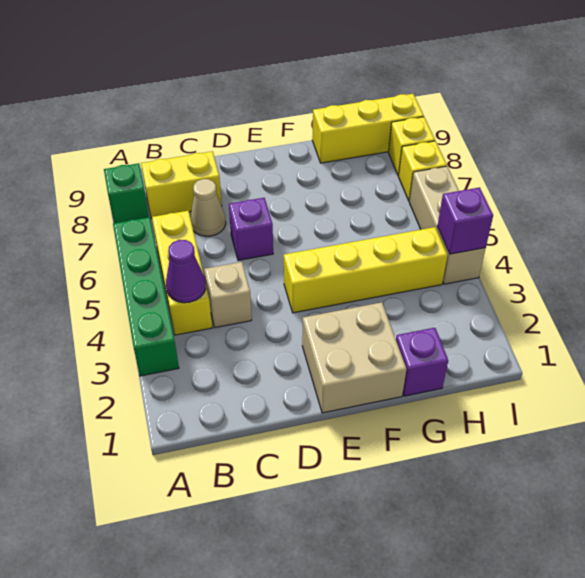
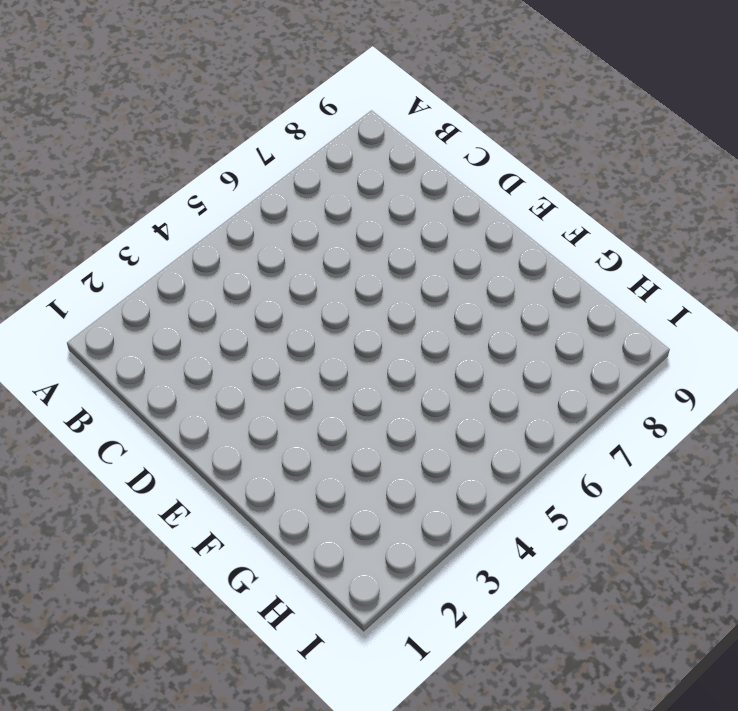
none -> green brick A3:A6 level 1
none -> green brick A8 level 1
none -> yellow brick B4:B6 level 1

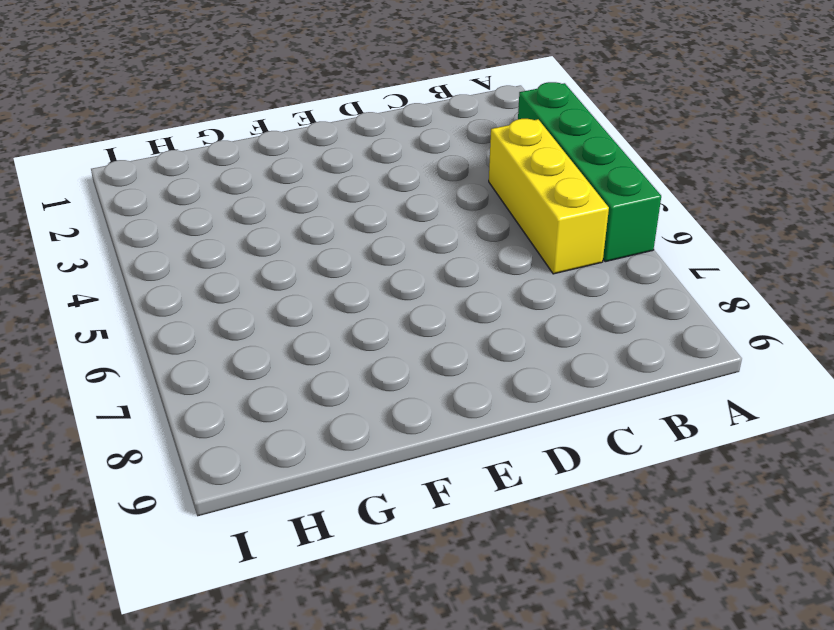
none -> green brick A8 level 1
none -> yellow brick B8:C8 level 1
none -> tan brick C4 level 1

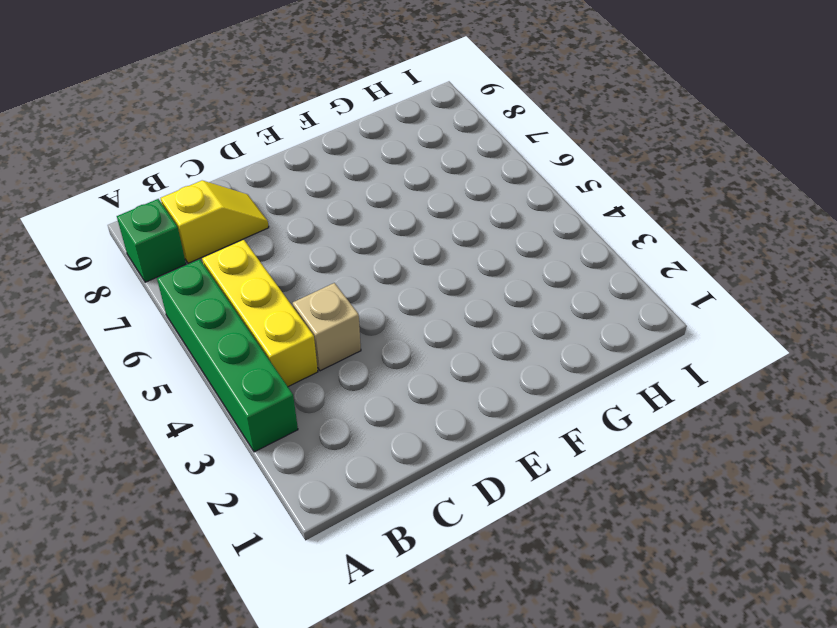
yellow slope B8:C8 level 1 top B -> yellow brick B8:C8 level 1
none -> tan cone C7 level 1
none -> purple brick D6 level 1
none -> tan brick E1:F2 level 1

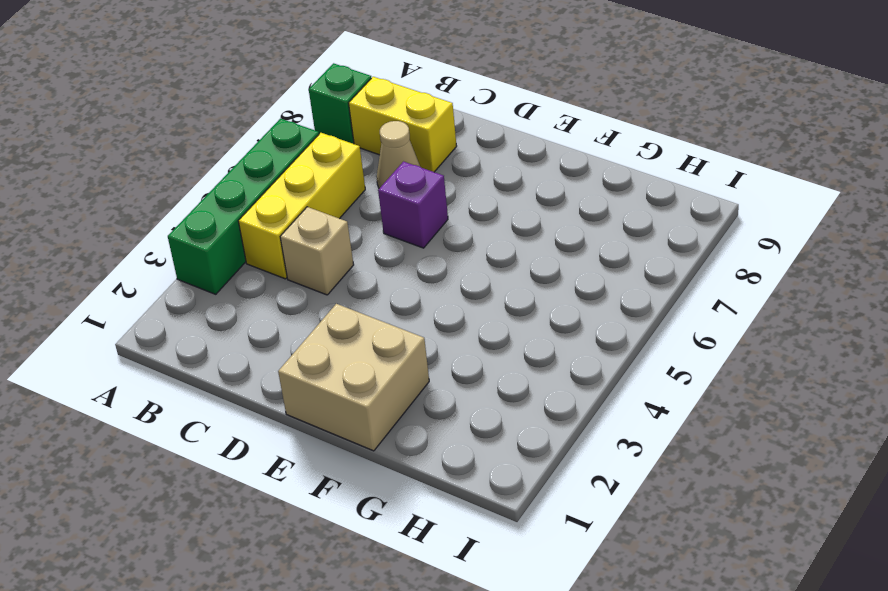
none -> yellow brick E4:H4 level 1
none -> purple brick G1 level 1
none -> yellow brick G9:I9 level 1

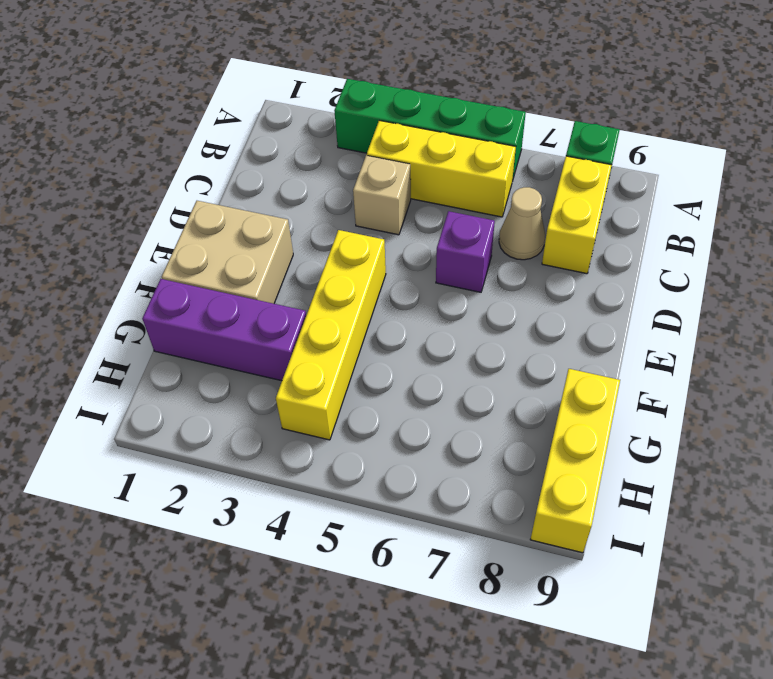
purple brick G1:G3 level 1 -> purple brick G1 level 1
none -> tan brick I4:I6 level 1
none -> yellow brick I7 level 1
none -> yellow brick I8 level 1

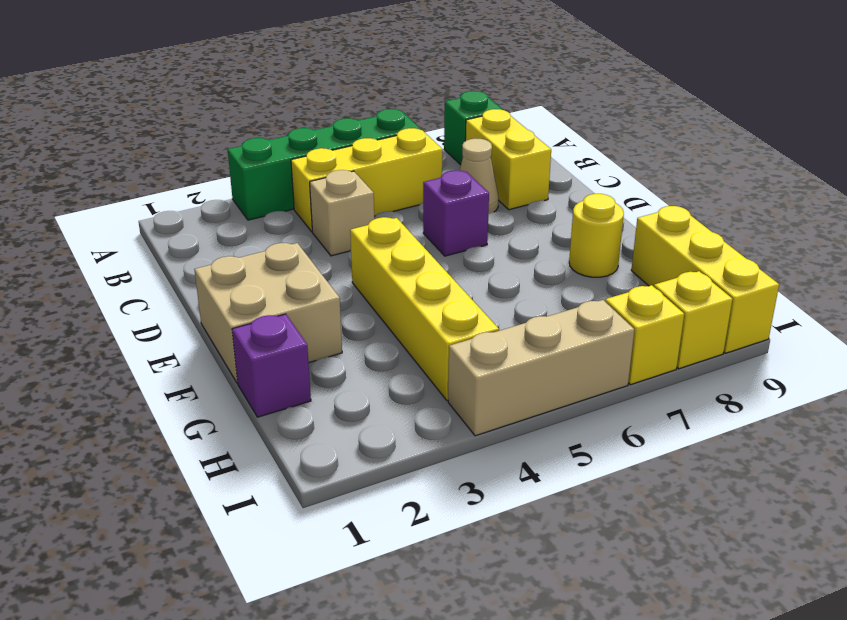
yellow round brick F8 level 1 -> none
none -> purple cone B4 level 2
none -> purple brick I4 level 2

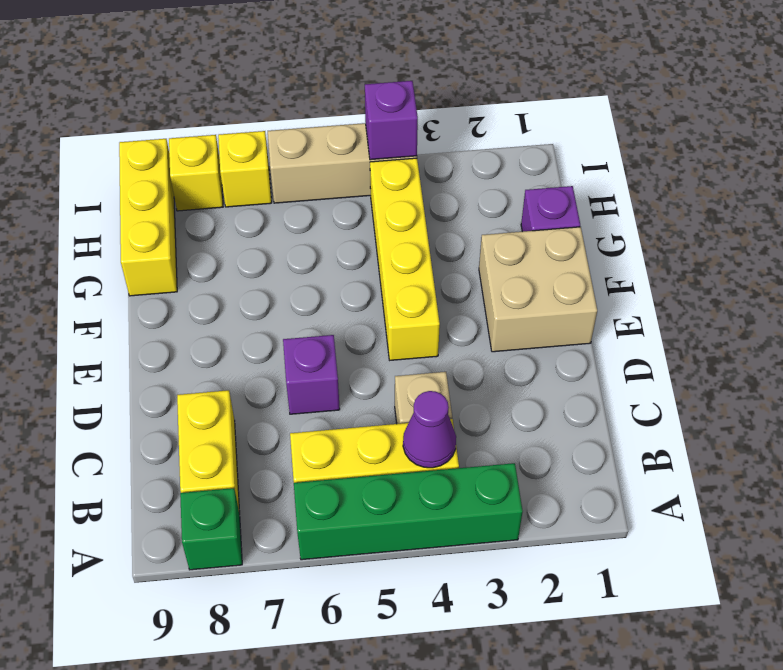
none -> tan cone C7 level 1

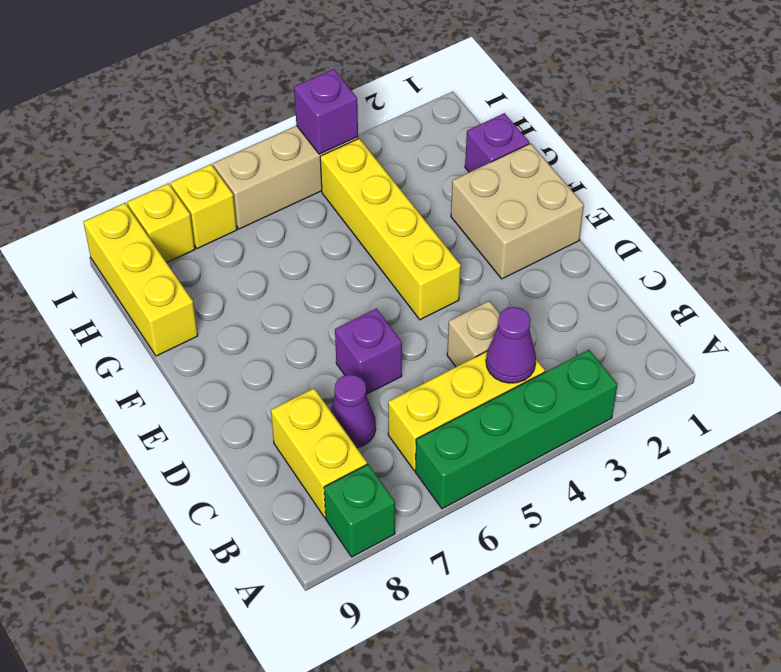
purple cone C7 level 1 -> tan cone C7 level 1

